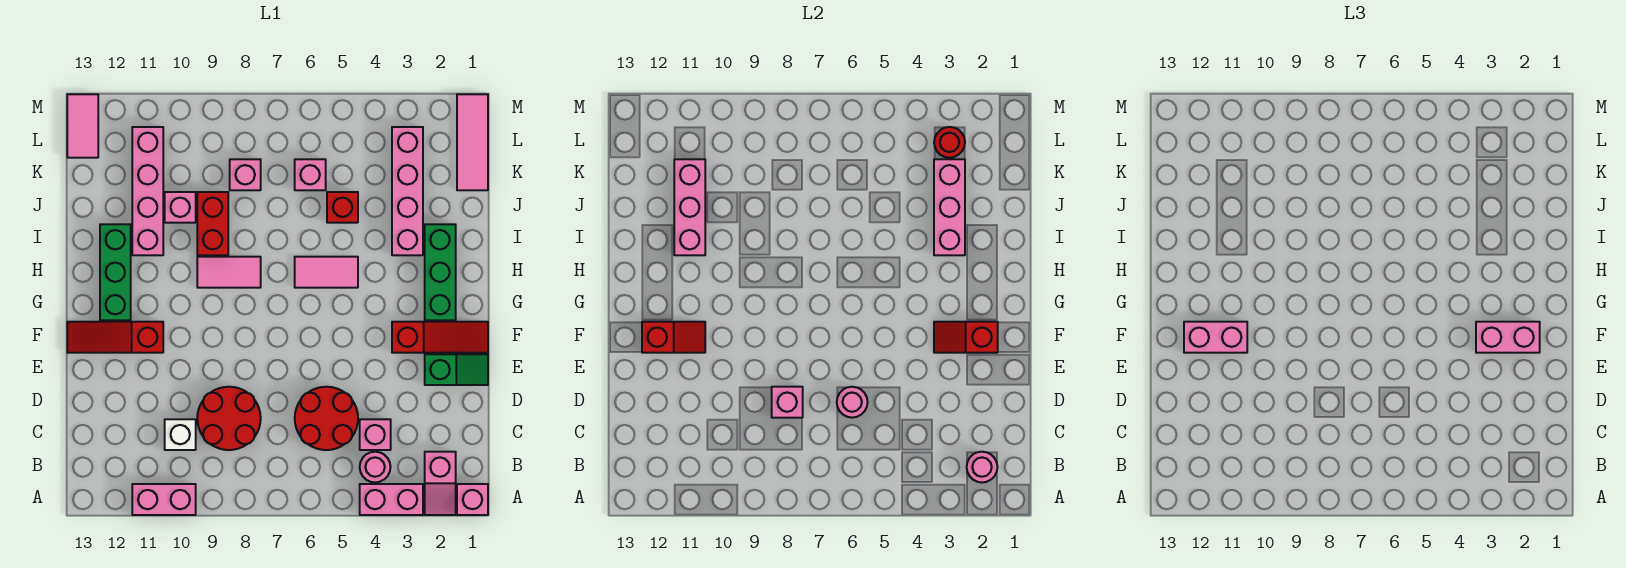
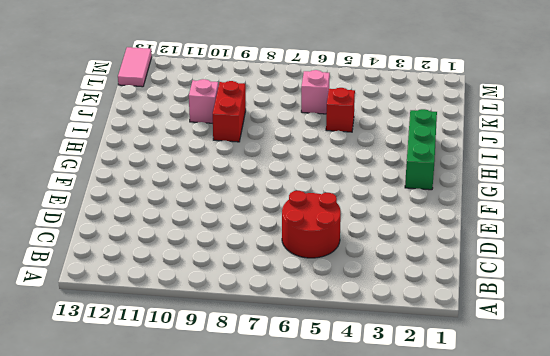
none -> pink brick A1 level 1
none -> pink slope A2:B2 level 1 top B
none -> pink brick A3:A4 level 1
none -> pink brick A10:A11 level 1

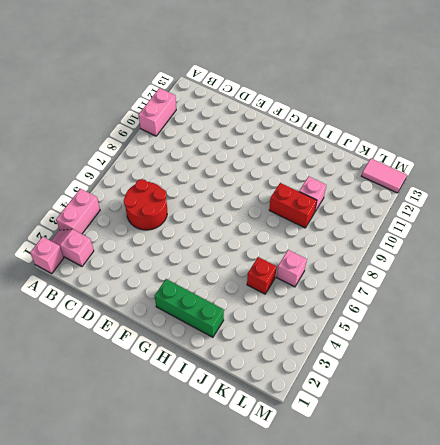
none -> pink round brick B4 level 1
none -> pink brick C4 level 1
none -> red round brick C8:D9 level 1
none -> white brick C10 level 1

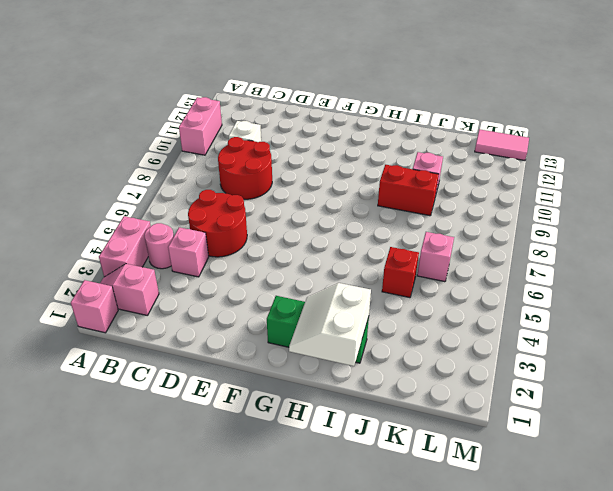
white slope H1:I2 level 2 top I -> none
none -> green slope E1:E2 level 1 top 2
none -> red slope F1:F3 level 1 top 3
none -> red slope F11:F13 level 1 top 11
none -> green brick G12:I12 level 1

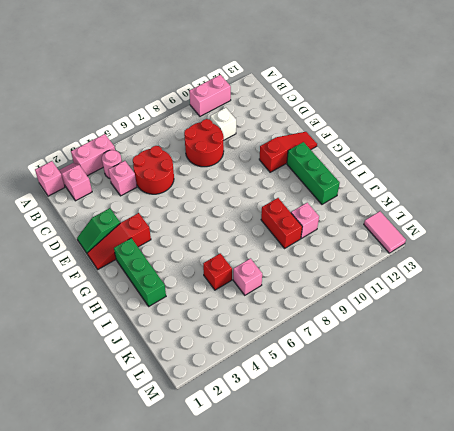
none -> pink tile H5:H6 level 1
none -> pink tile H8:H9 level 1
none -> pink brick I3:L3 level 1
none -> pink brick I11:L11 level 1

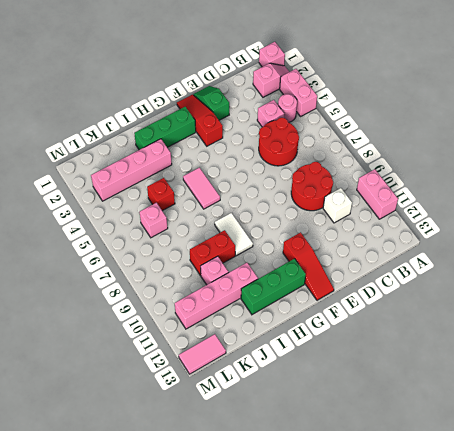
white tile H8:H9 level 1 -> pink tile H8:H9 level 1
none -> pink tile K1:M1 level 1
none -> pink brick K8 level 1
none -> pink round brick B2 level 2
none -> pink round brick D6 level 2

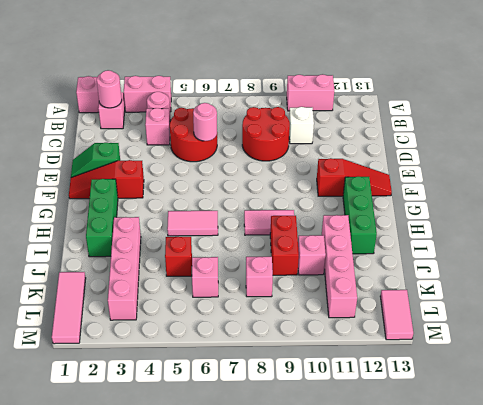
none -> pink brick D8 level 2
none -> red slope F2:F3 level 2 top 2
none -> red slope F11:F12 level 2 top 12
none -> pink brick I3:K3 level 2

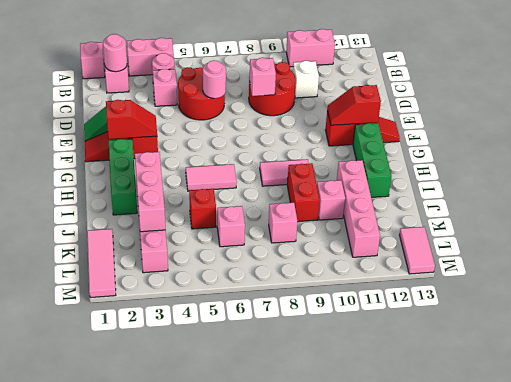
none -> pink brick I11:K11 level 2
none -> red round brick L3 level 2
none -> pink brick F2:F3 level 3
none -> pink brick F11:F12 level 3

